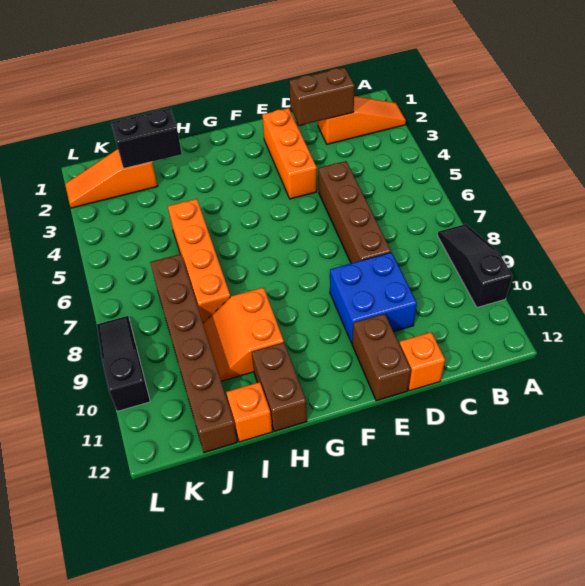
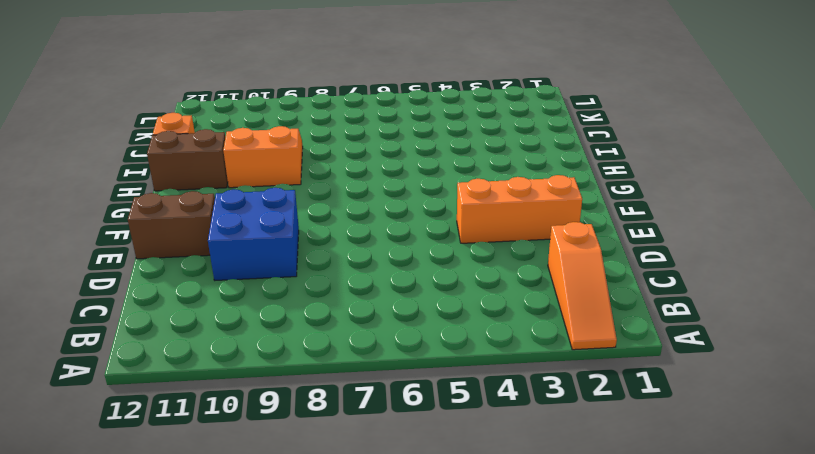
none -> black slope A8:A10 level 1 top 10
none -> brown brick D5:D8 level 1
none -> orange brick D12 level 1

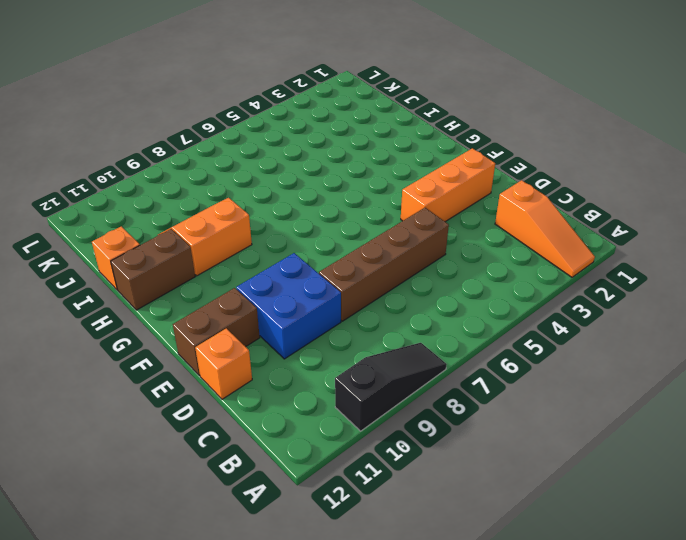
none -> orange brick I5:I8 level 1
none -> orange slope J2:L2 level 1 top J
none -> brown brick J7:J12 level 1

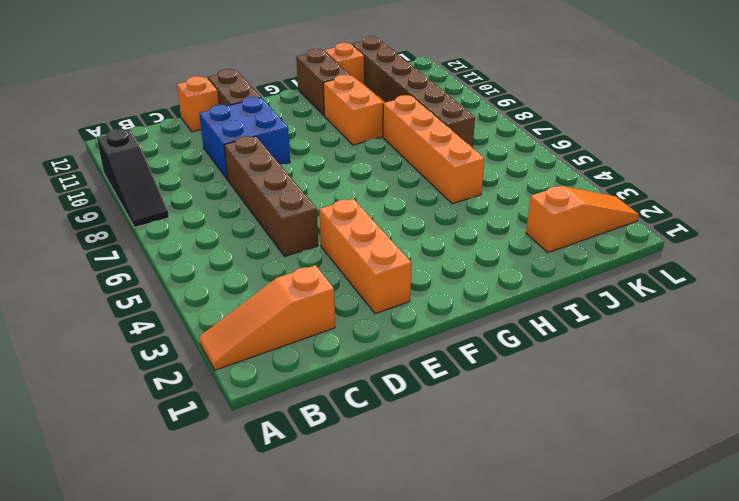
none -> black slope L8:L10 level 1 top 10
none -> brown brick C2:D2 level 2
none -> black brick I2:J2 level 2

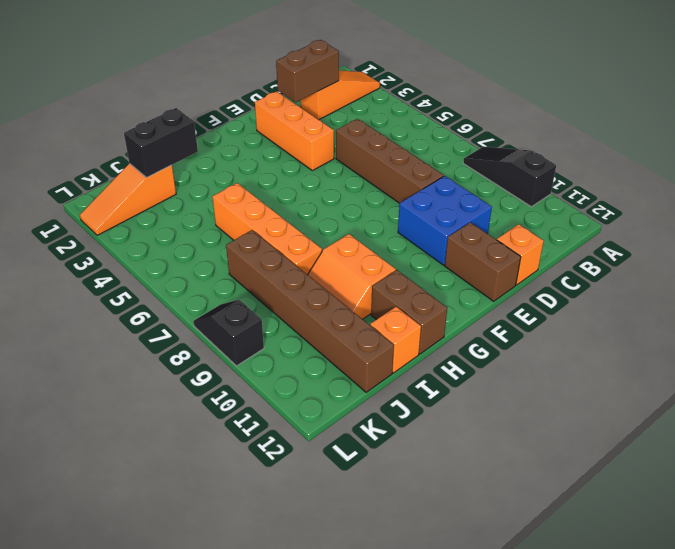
black slope L8:L9 level 1 top 9 -> black slope L8:L10 level 1 top 10

